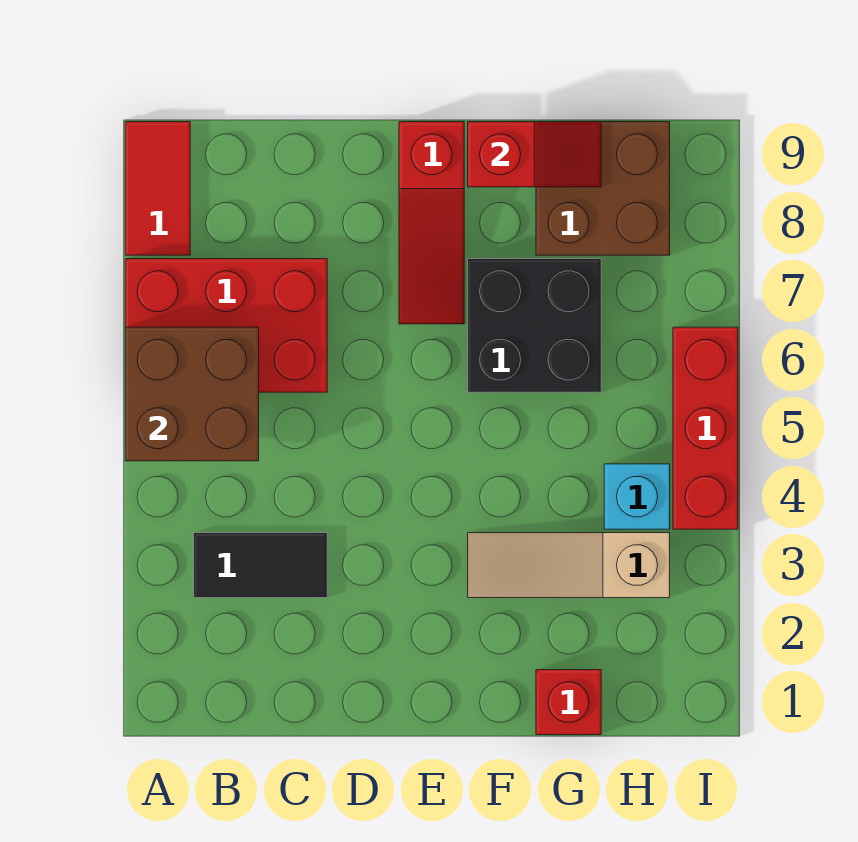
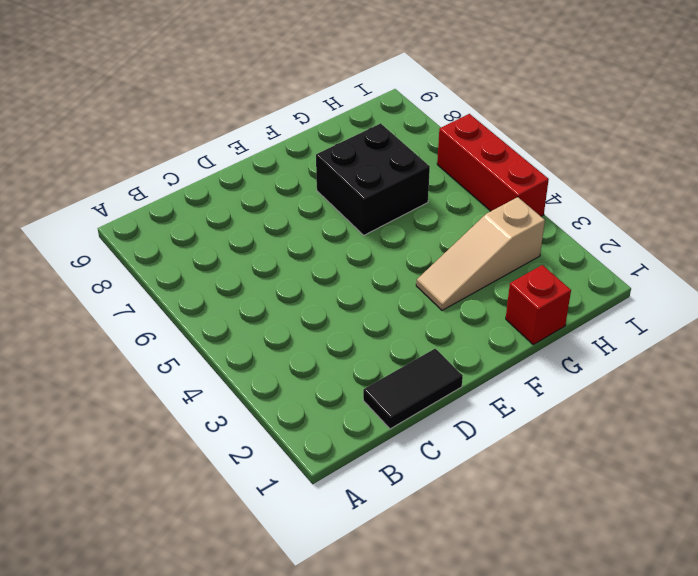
black tile C1:D1 level 1 -> black tile B3:C3 level 1
none -> red brick A6:C7 level 1
none -> red tile A8:A9 level 1
none -> red slope E7:E9 level 1 top 9

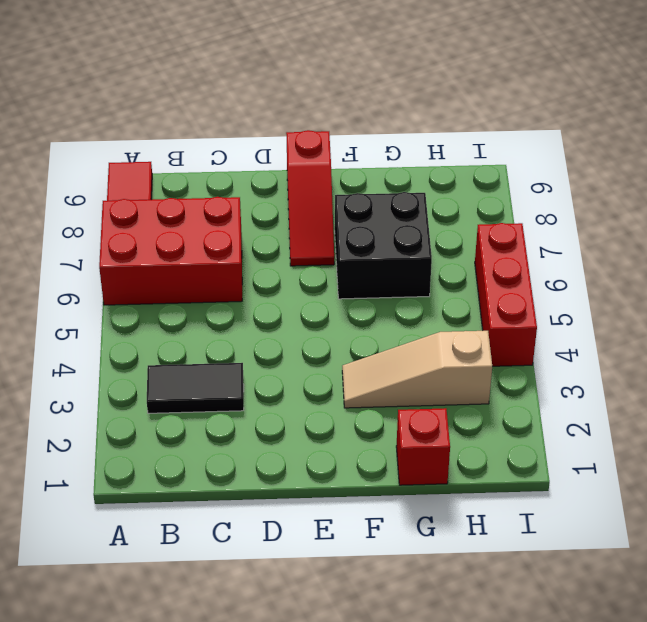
none -> brown brick G8:H9 level 1
none -> cyan brick H4 level 1
none -> brown brick A5:B6 level 2

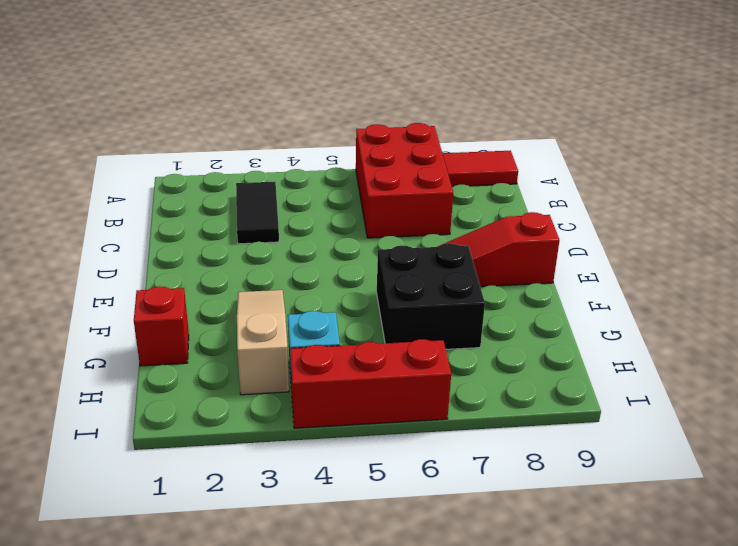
none -> brown brick G8:H9 level 1
none -> brown brick A5:B6 level 2
none -> red slope F9:G9 level 2 top F

